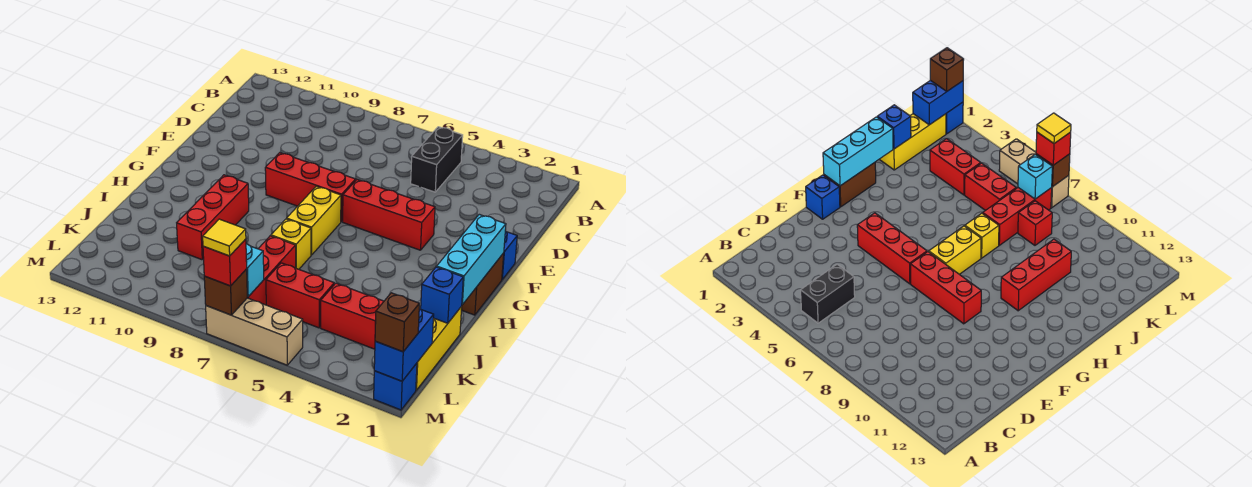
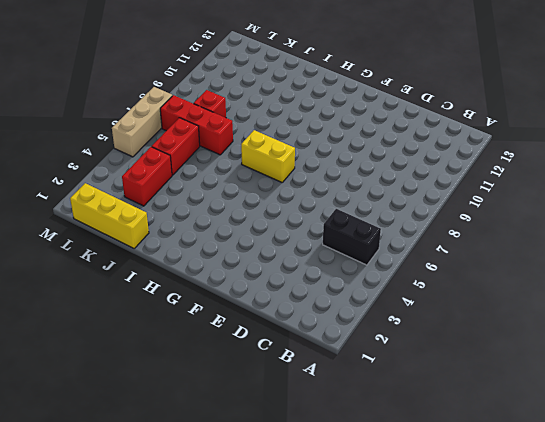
none -> blue brick F1 level 1
none -> red brick F4:F6 level 1
none -> red brick F7:F9 level 1

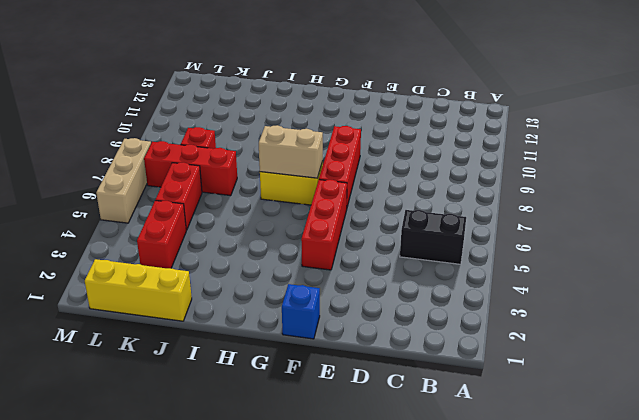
tan brick G7:H7 level 2 -> none
none -> brown brick G1:H1 level 1
none -> red brick H10:J10 level 1
none -> yellow brick I7 level 1

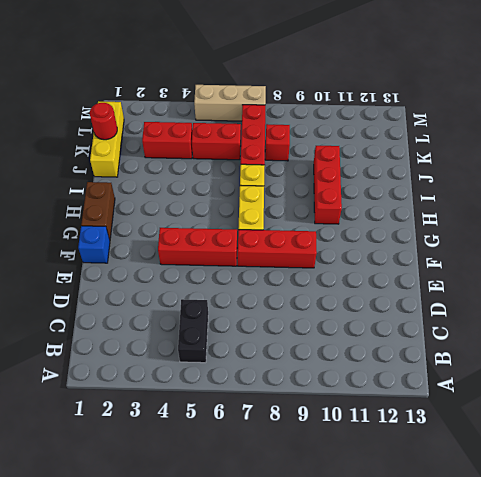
red round brick K1 level 2 -> none
none -> blue brick M1 level 1
none -> cyan brick G1:I1 level 2
none -> blue brick J1 level 2

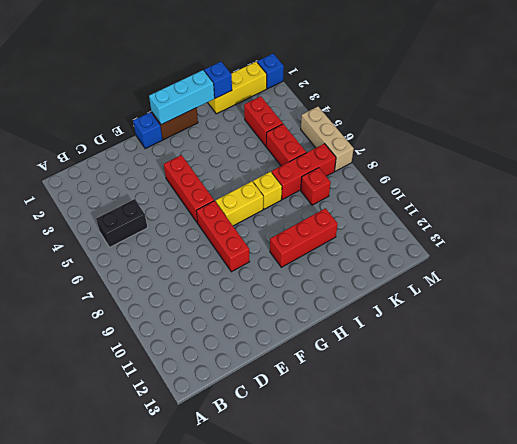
none -> blue brick L1:M1 level 2
none -> cyan brick L7 level 2
none -> brown brick M7 level 2

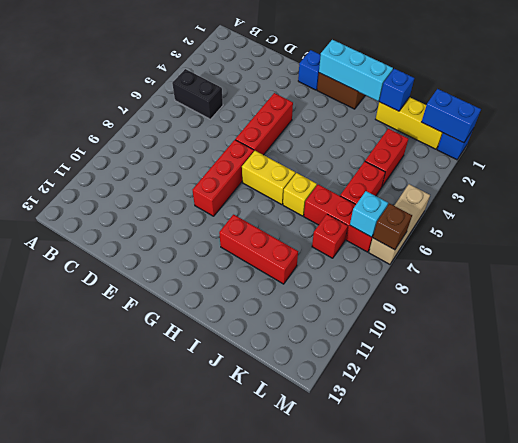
none -> brown brick M1 level 3
none -> red brick M7 level 3
none -> yellow tile M7 level 4

